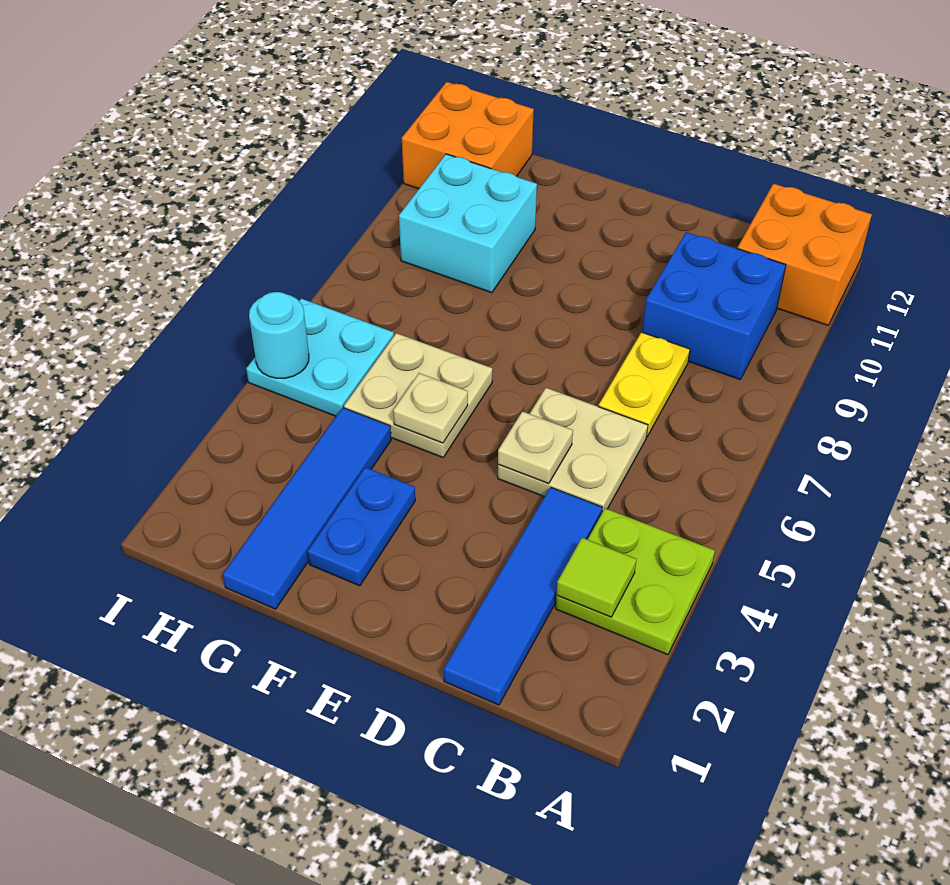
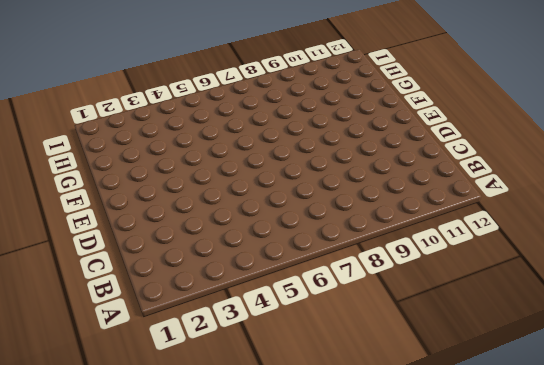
none -> lime plate A3:B4 level 1
none -> orange brick A11:B12 level 1
none -> blue brick B9:C10 level 1

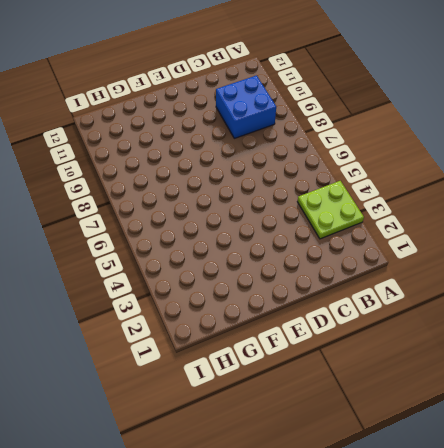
none -> orange brick A11:B12 level 1
none -> blue tile C1:C4 level 1
none -> tan plate C5:D6 level 1

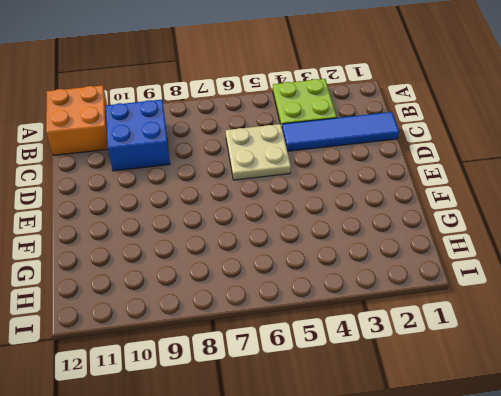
none -> yellow plate C7:C8 level 1
none -> blue plate F2:F3 level 1
none -> tan plate F5:G6 level 1

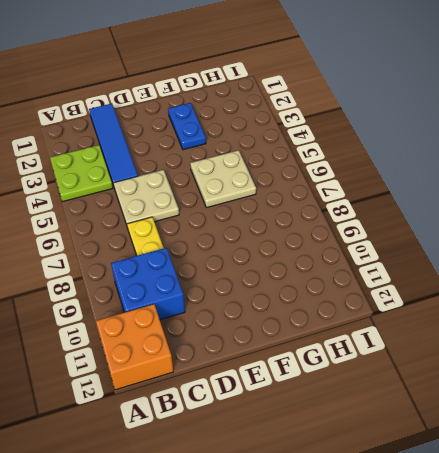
none -> blue tile G1:G4 level 1
none -> cyan brick G9:H10 level 1
none -> cyan plate H5:I6 level 1

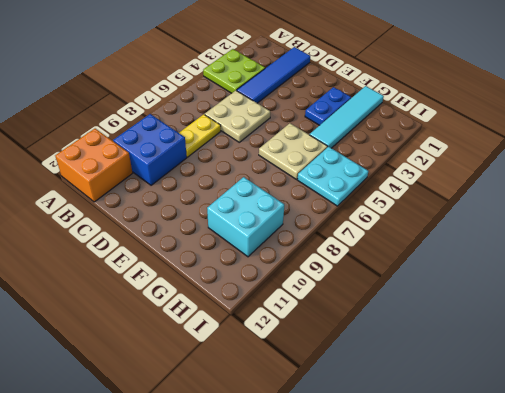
cyan tile G1:G4 level 1 -> blue tile G1:G4 level 1
none -> orange brick H11:I12 level 1
none -> lime tile B3 level 2
none -> tan plate D5 level 2

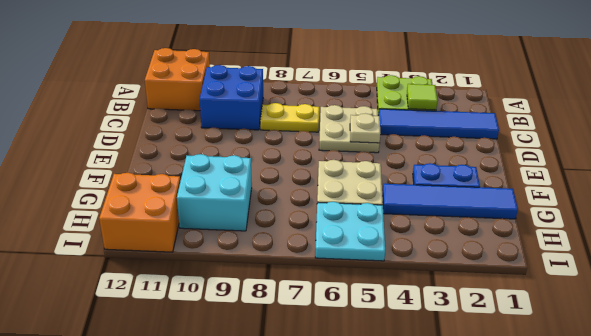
none -> tan plate F5 level 2
none -> cyan round brick I5 level 2

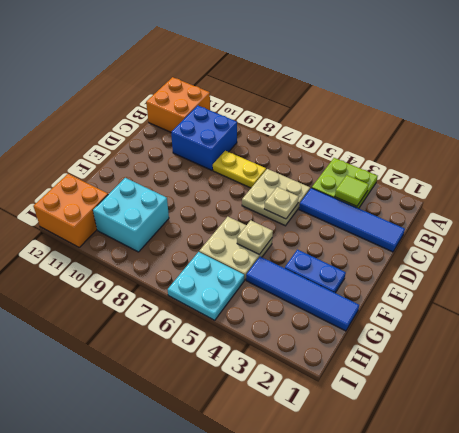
none -> cyan round brick I5 level 2

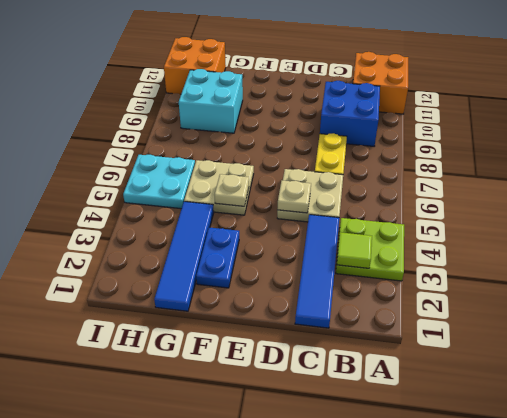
none -> cyan round brick I5 level 2

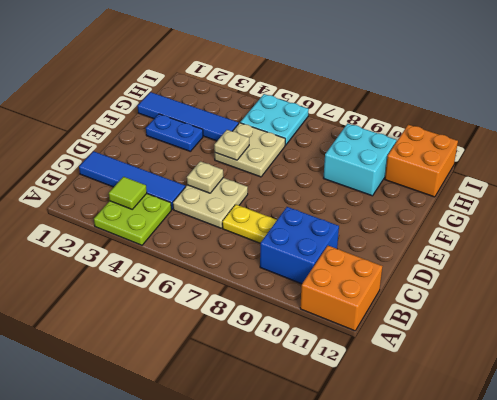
none -> cyan round brick I5 level 2

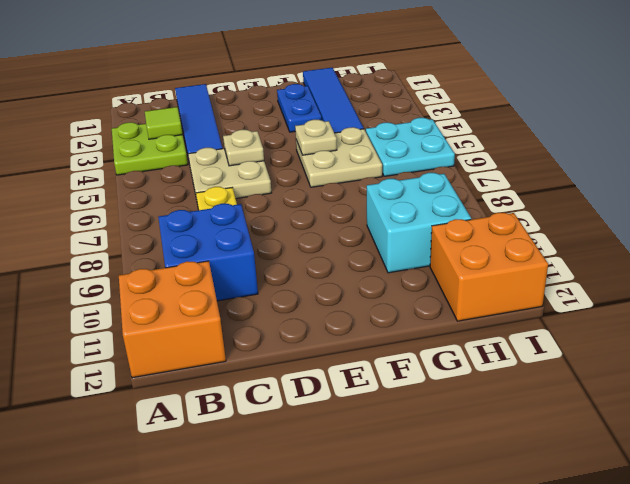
none -> cyan round brick I5 level 2

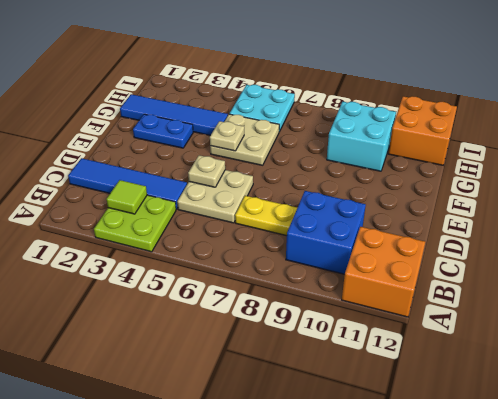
none -> cyan round brick I5 level 2

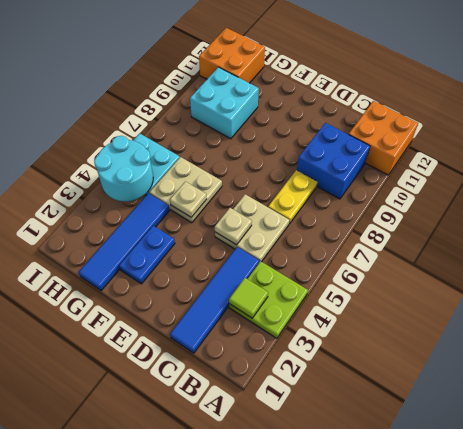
cyan round brick H4:I5 level 2 -> cyan round brick I5 level 2

